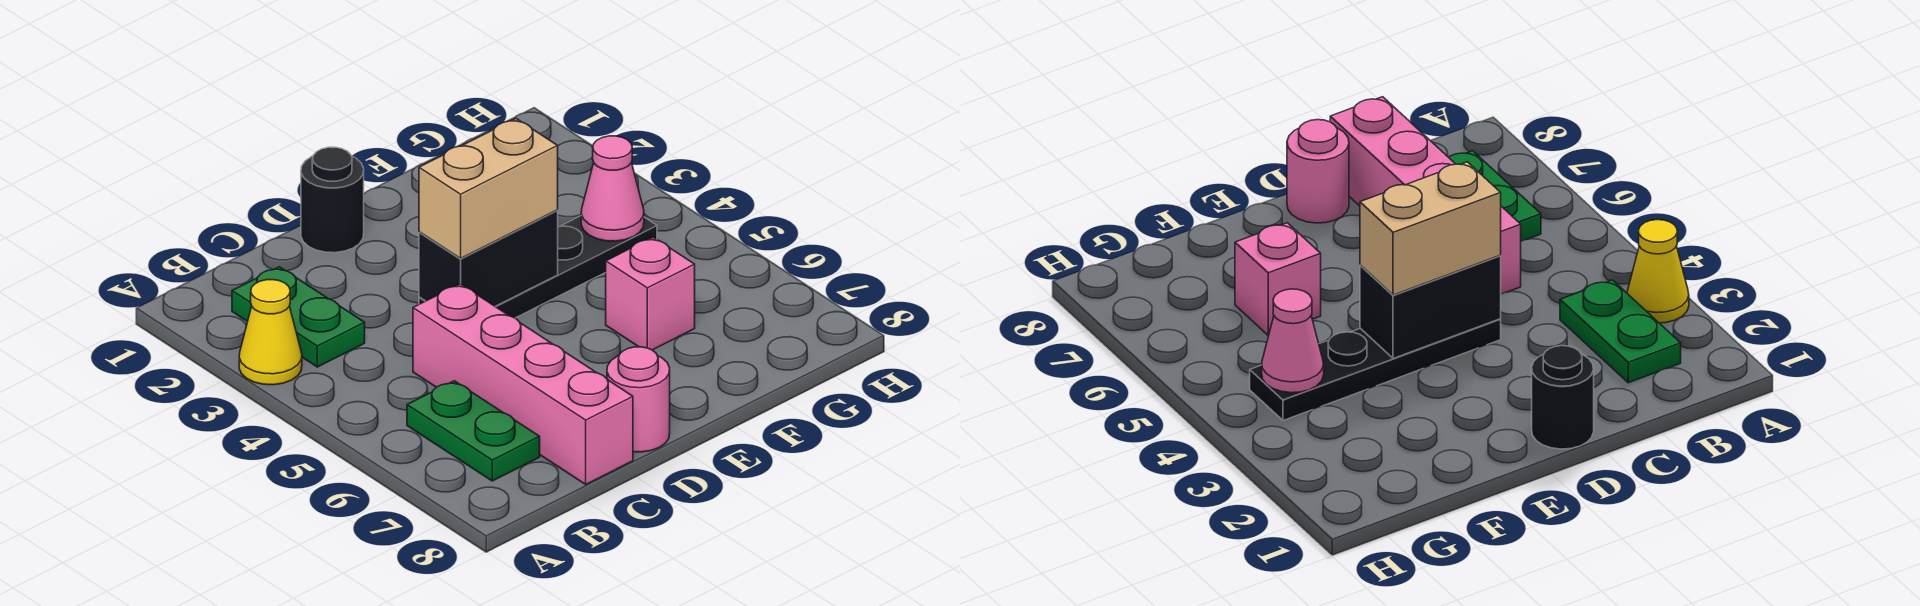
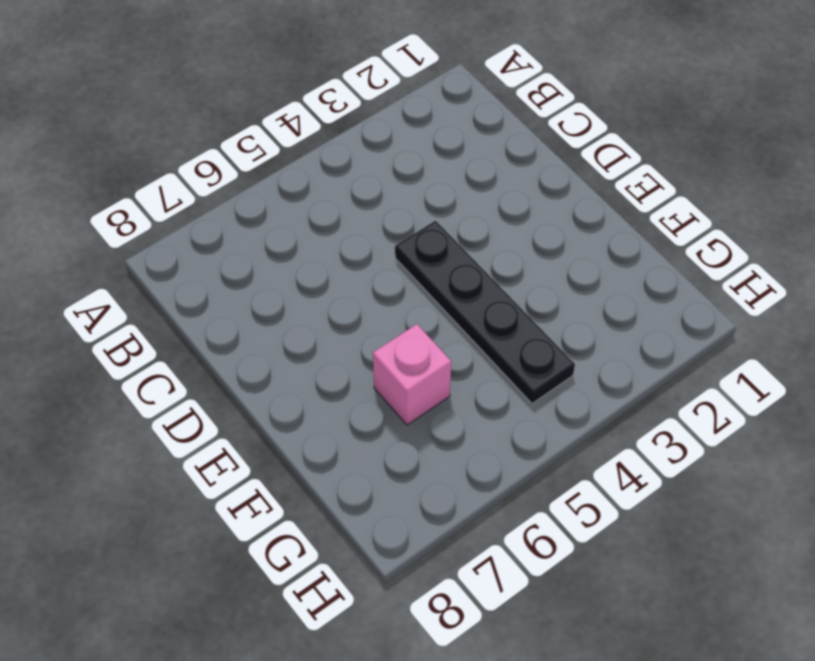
none -> yellow cone A3 level 1
none -> green plate B2:B3 level 1

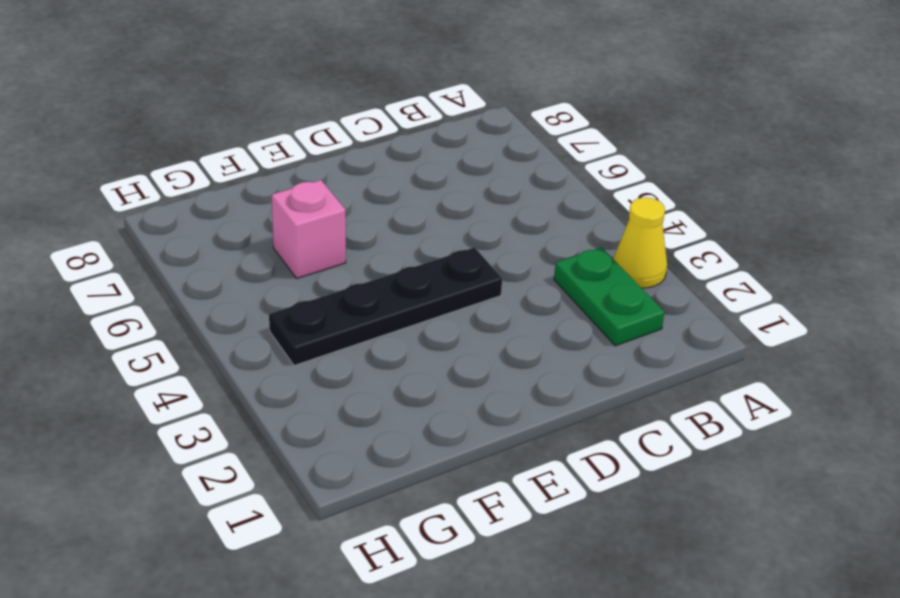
none -> green plate B6:B7 level 1
none -> pink brick C5:C8 level 1

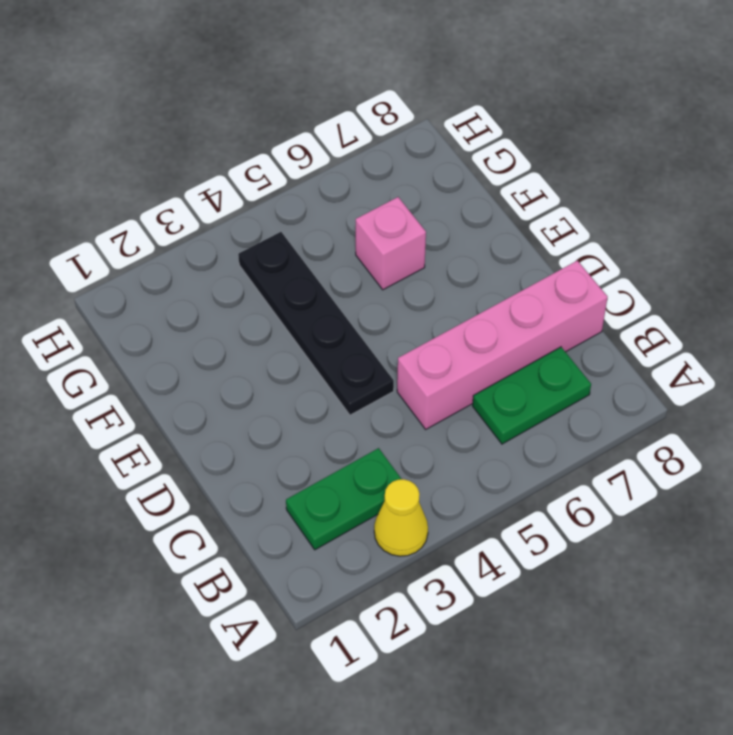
none -> black round brick D1 level 1
none -> pink round brick D8 level 1

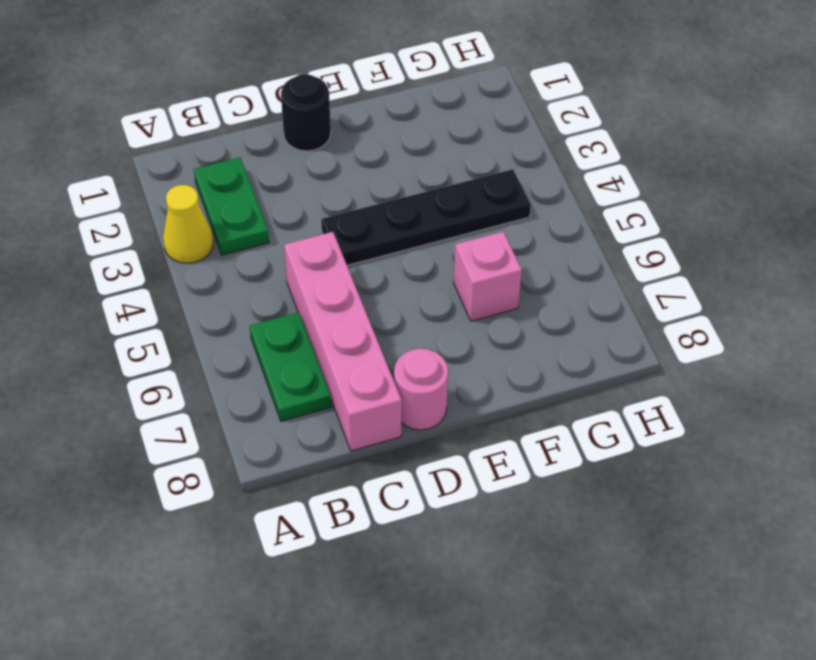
none -> black brick D4:E4 level 2
none -> pink cone G4 level 2

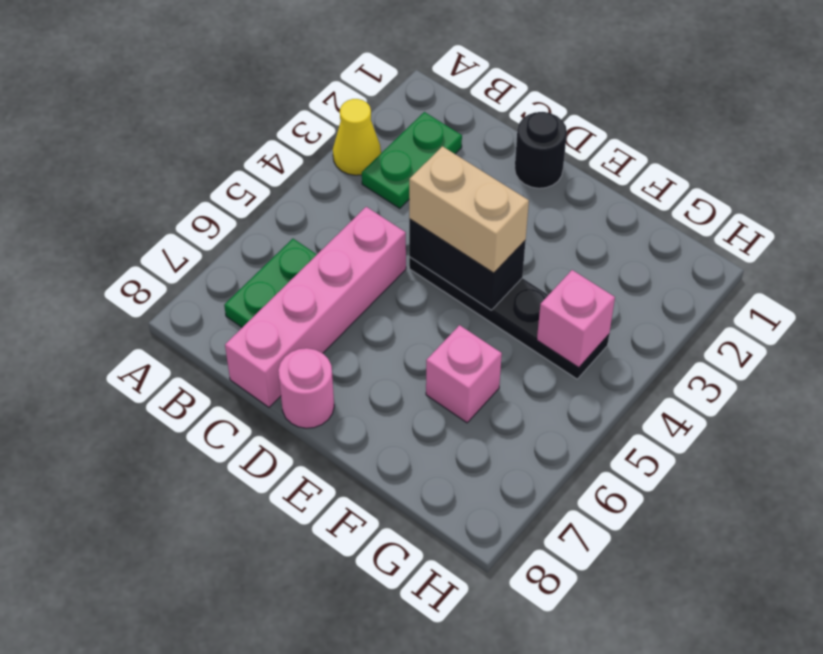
pink brick G4 level 2 -> pink cone G4 level 2

